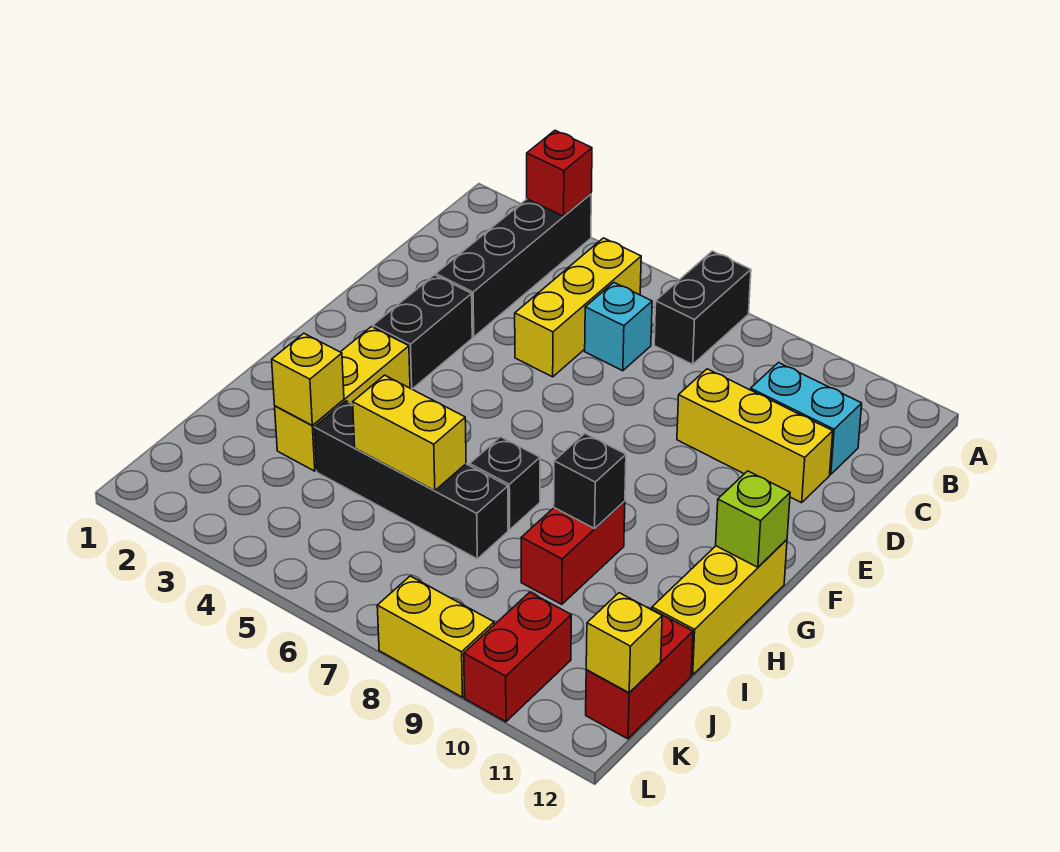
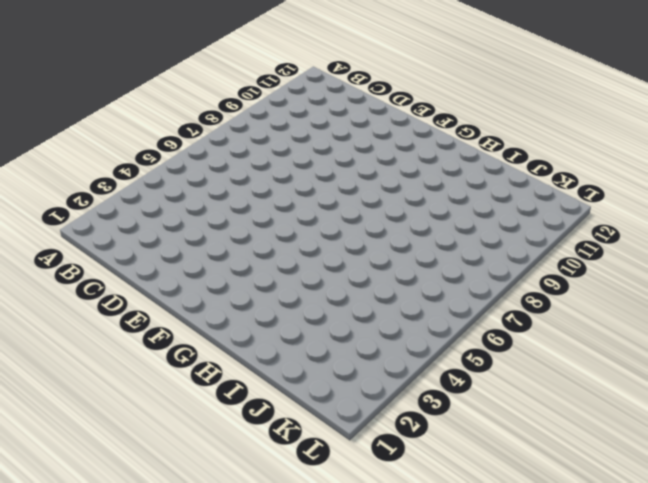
none -> black brick A3:D3 level 1
none -> black brick A7:B7 level 1
none -> yellow brick B5:D5 level 1

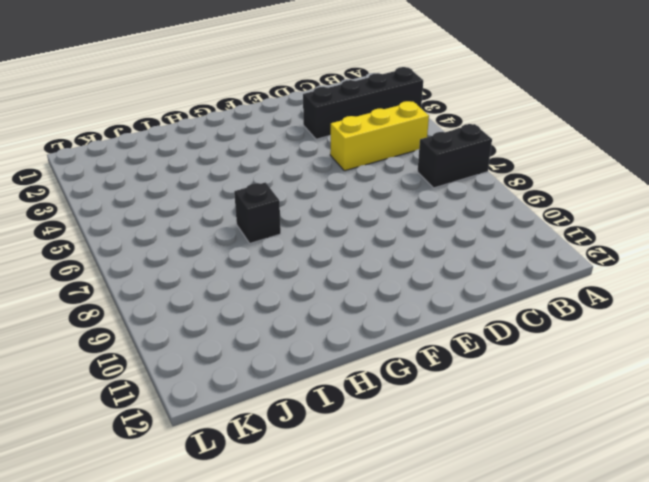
none -> cyan brick C6 level 1
none -> cyan brick C10:C11 level 1
none -> yellow brick D9:D11 level 1

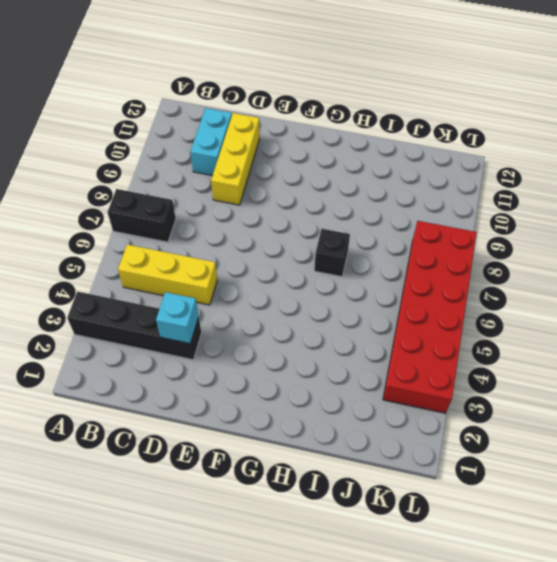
cyan brick D3 level 2 -> cyan brick C6 level 1
red brick K3:L8 level 1 -> yellow brick L8:L9 level 1
none -> black brick E3:F3 level 1
none -> yellow brick G3:I3 level 1
none -> yellow brick G12:I12 level 1

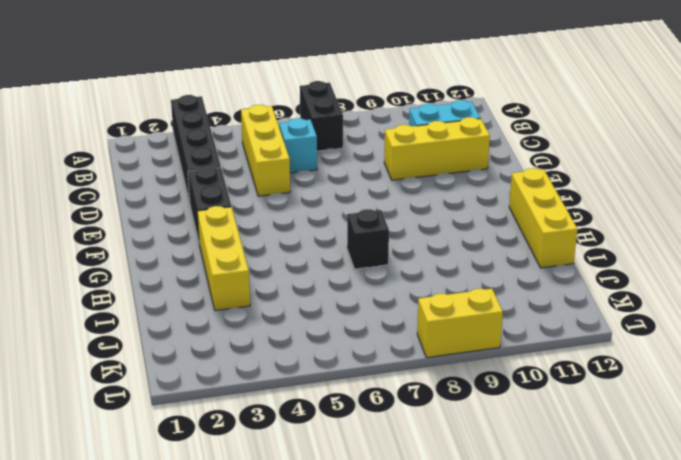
none -> red brick H9:I9 level 1
none -> black brick I4:I7 level 1
none -> red brick J12:K12 level 1

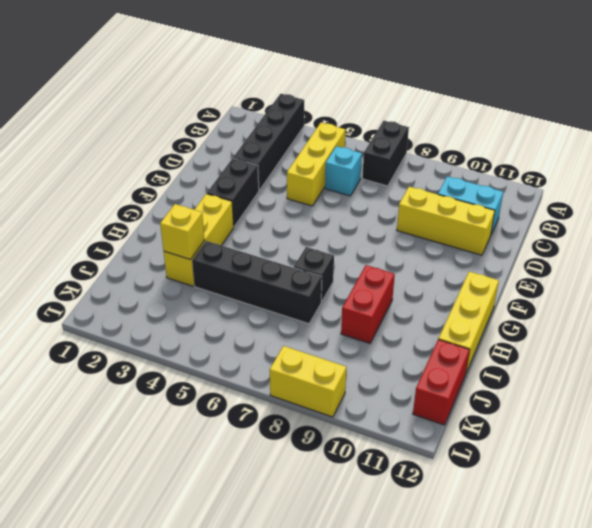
none -> red brick K10:L10 level 1
none -> red brick A3 level 2
none -> lime brick G12 level 2

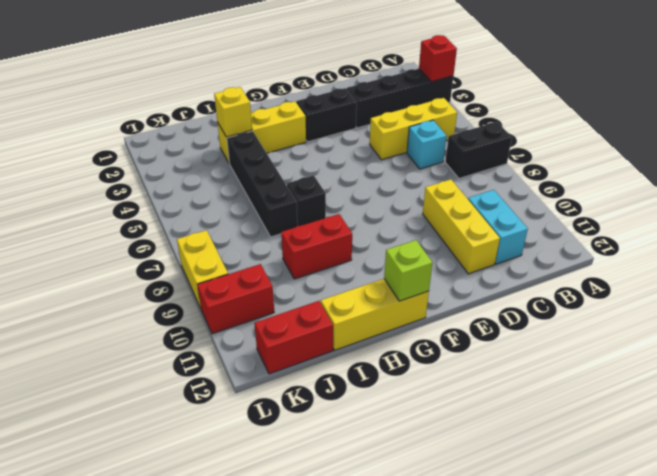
none -> black brick H9 level 2
none -> yellow brick I5:I6 level 2
none -> yellow brick K12 level 2

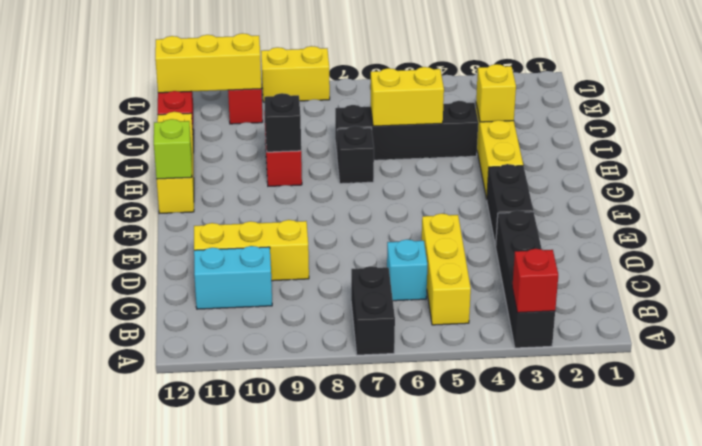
yellow brick K10:K12 level 2 -> yellow brick K12 level 2

